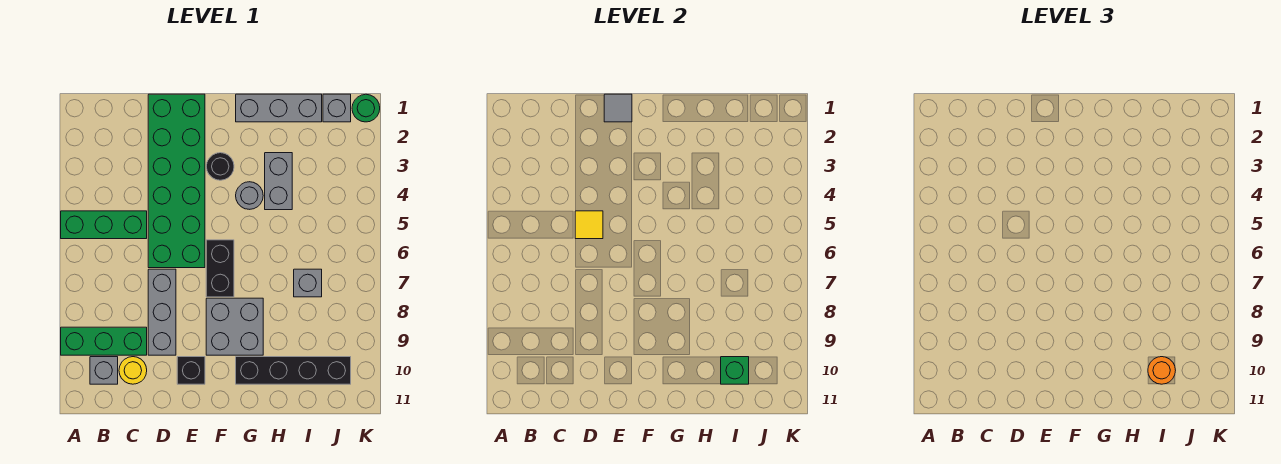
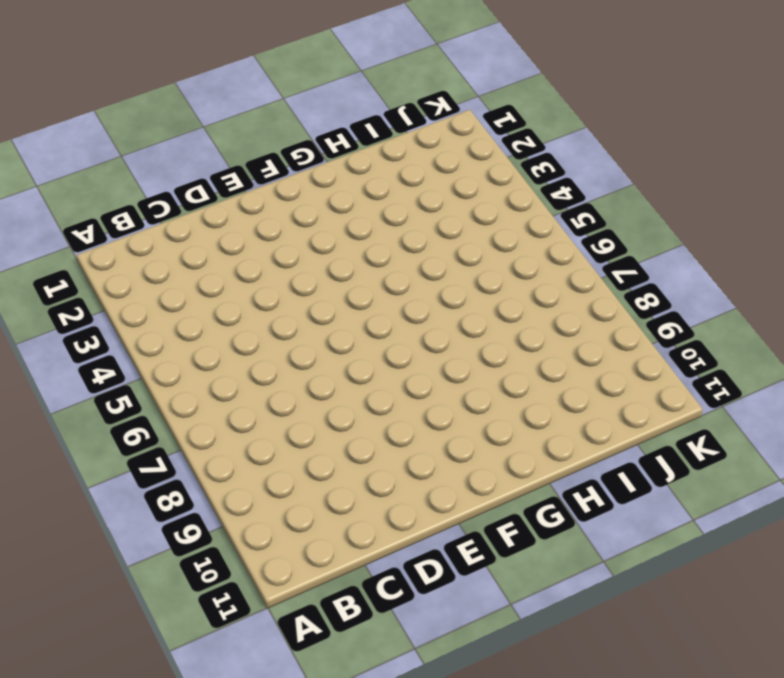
none -> green brick A5:C5 level 1
none -> green brick A9:C9 level 1
none -> grey brick B10 level 1

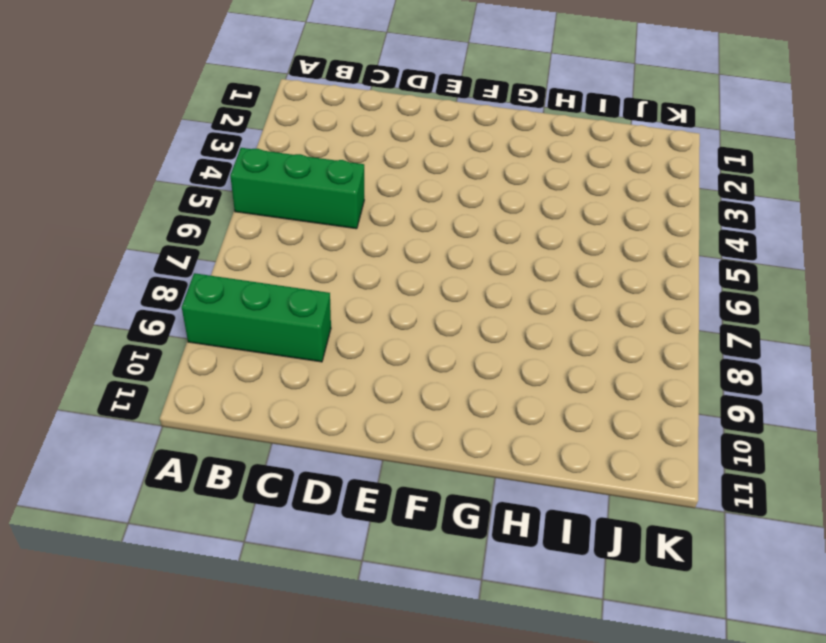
none -> grey brick B10 level 1
none -> yellow round brick C10 level 1
none -> green brick D1:E6 level 1

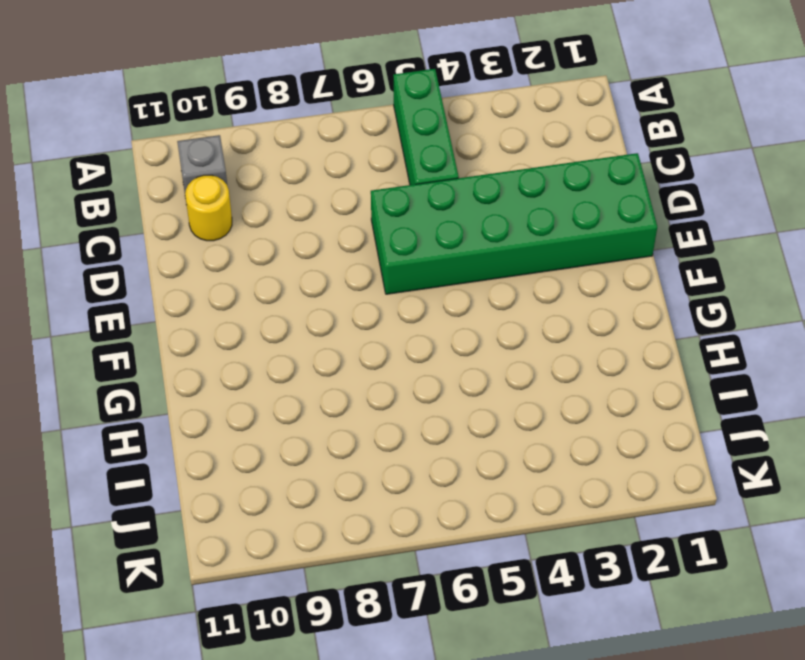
none -> green brick A9:C9 level 1
none -> grey brick D7:D9 level 1
none -> black brick E10 level 1

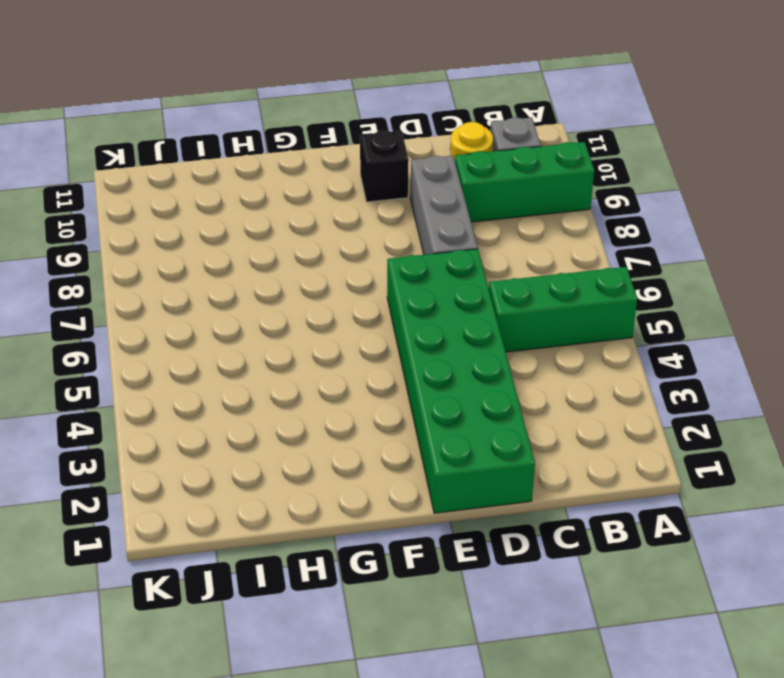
none -> black round brick F3 level 1
none -> black brick F6:F7 level 1
none -> grey brick F8:G9 level 1

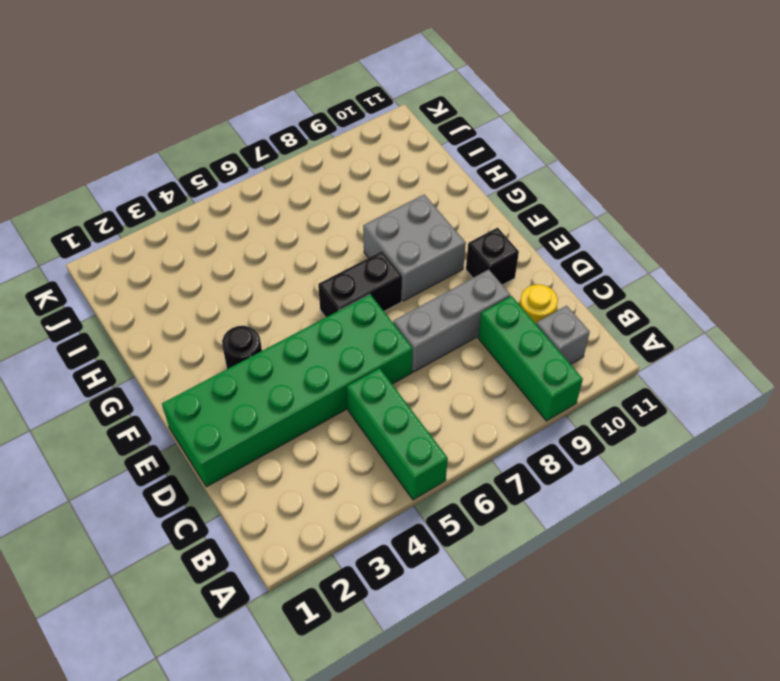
none -> grey brick G1:I1 level 1
none -> grey round brick G4 level 1
none -> black brick G10:J10 level 1

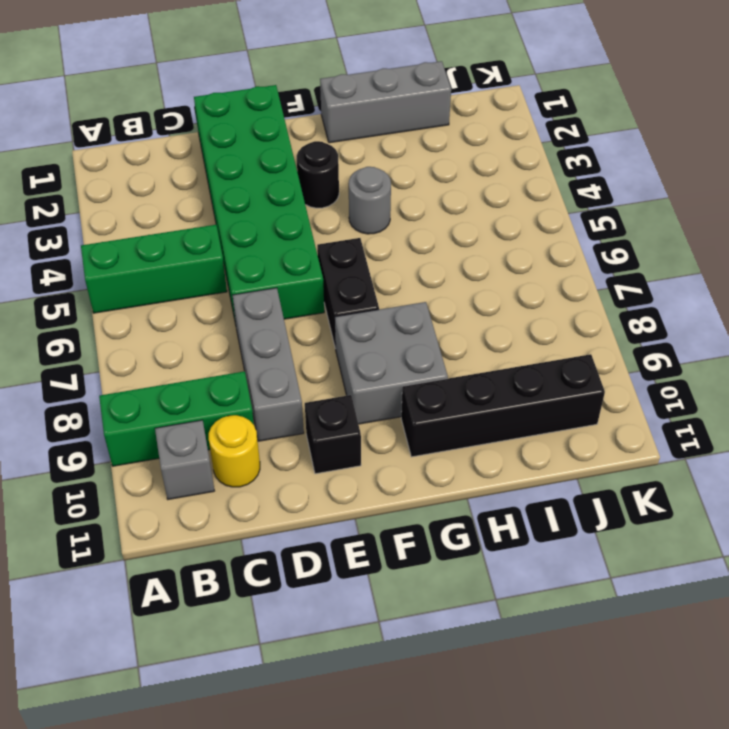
none -> grey brick H3:H4 level 1
none -> grey brick I7 level 1
none -> grey brick J1 level 1

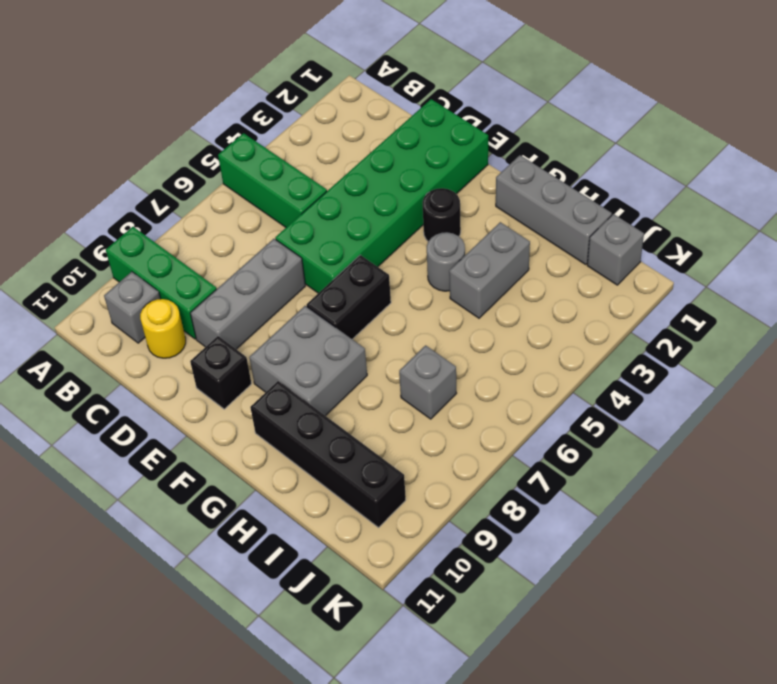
none -> green round brick K1 level 1
none -> yellow tile D5 level 2
none -> grey tile E1 level 2

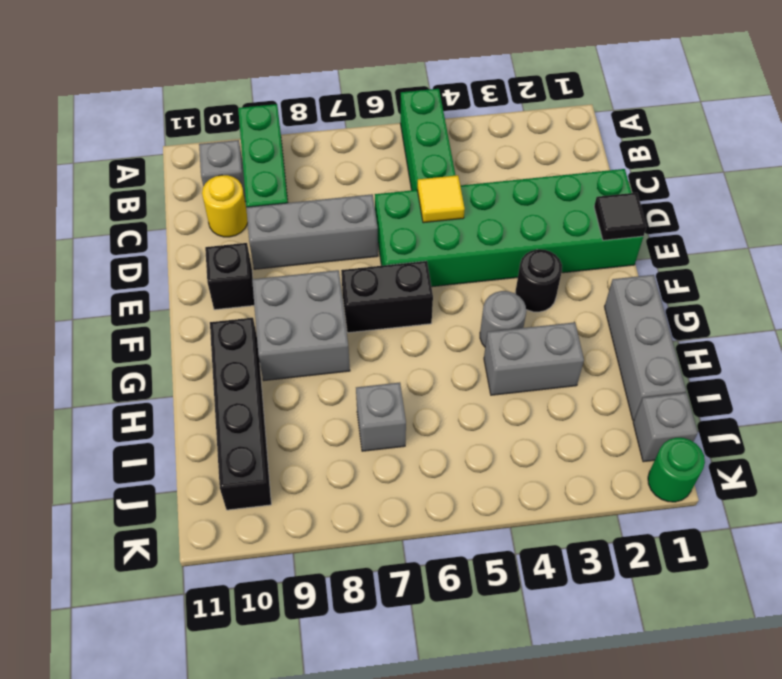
black tile E1 level 2 -> grey tile E1 level 2
none -> green brick I10 level 2
none -> orange round brick I10 level 3

